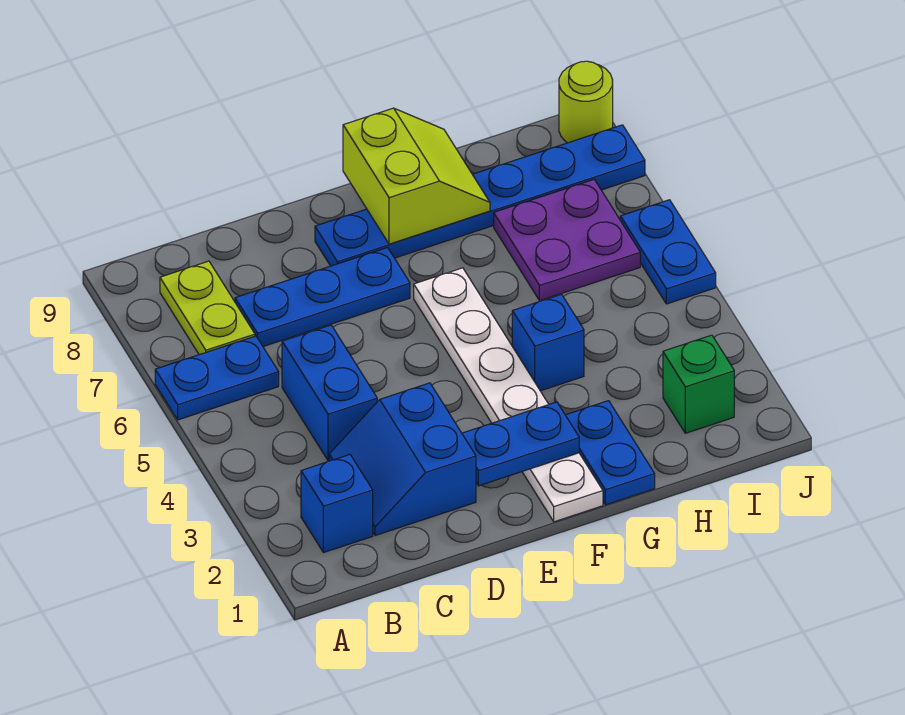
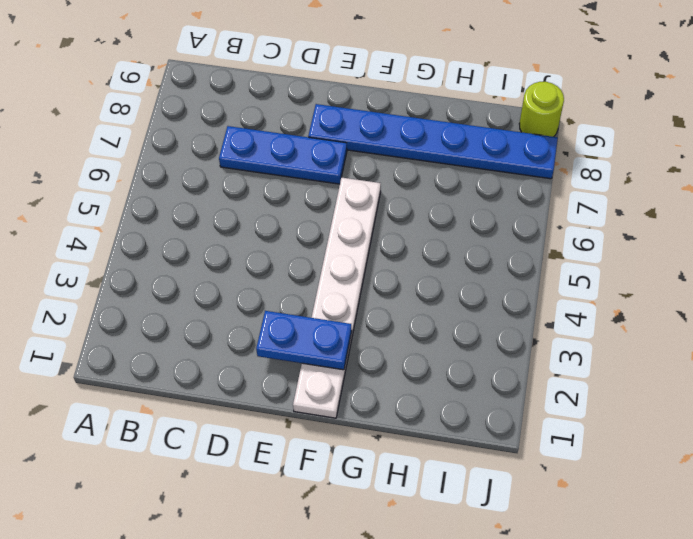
none -> blue plate A6:B6 level 1
none -> blue brick B2 level 1
none -> lime plate B7:B8 level 1

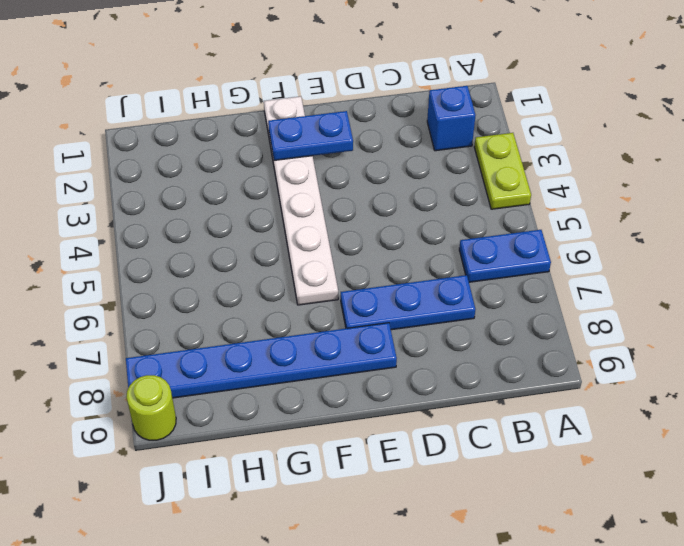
lime plate A3:A4 level 1 -> lime plate B7:B8 level 1
none -> blue slope C2:D3 level 1 top D
none -> blue brick C4:C5 level 1
none -> blue plate G1:G2 level 1

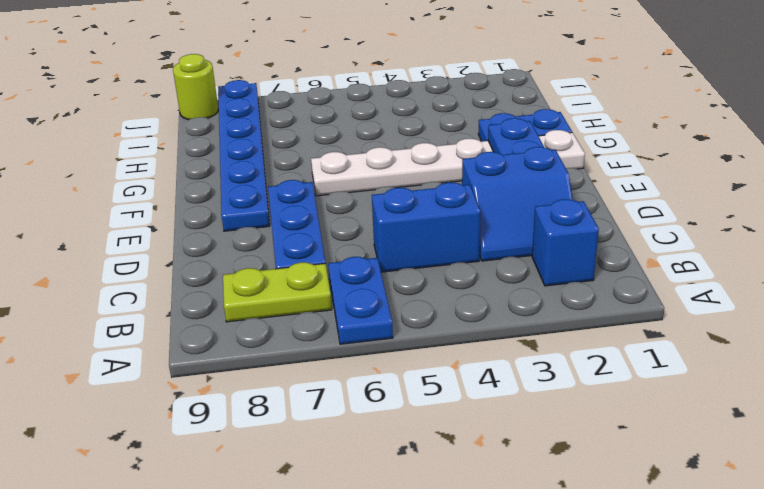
none -> blue brick G4 level 1
none -> purple plate H6:I7 level 1
none -> green brick I2 level 1

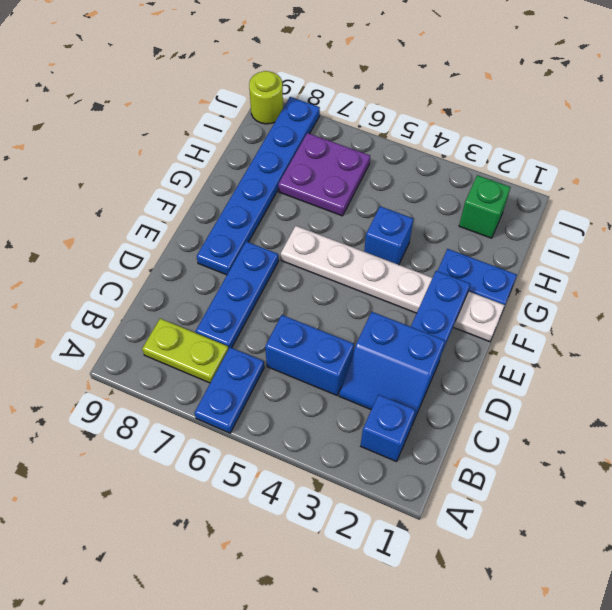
none -> blue plate J5:J6 level 1
none -> lime slope F8:G9 level 2 top F

